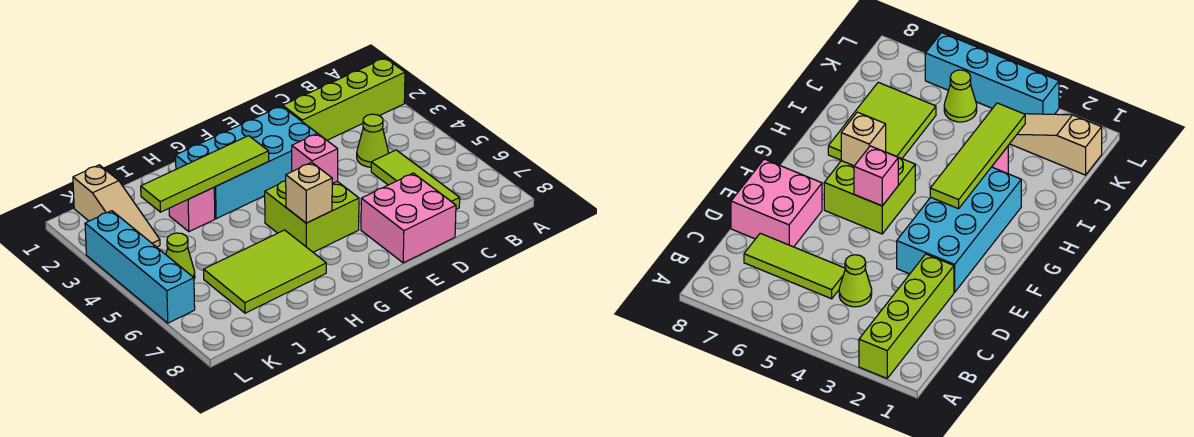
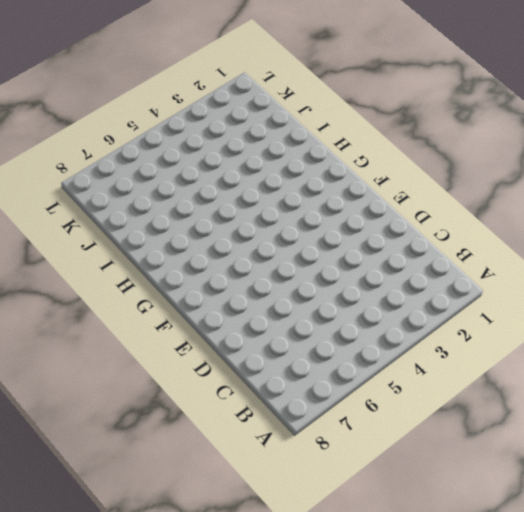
none -> lime brick A2:D2 level 1
none -> lime cone C4 level 1
none -> lime tile C5:C7 level 1

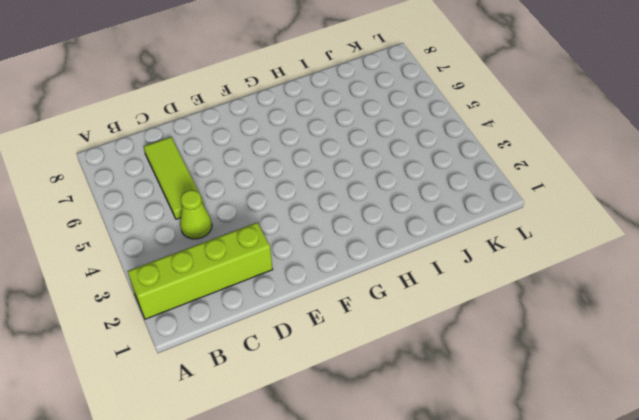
none -> pink brick D7:E8 level 1
none -> cyan brick E2:H3 level 1
none -> lime brick F5:G6 level 1

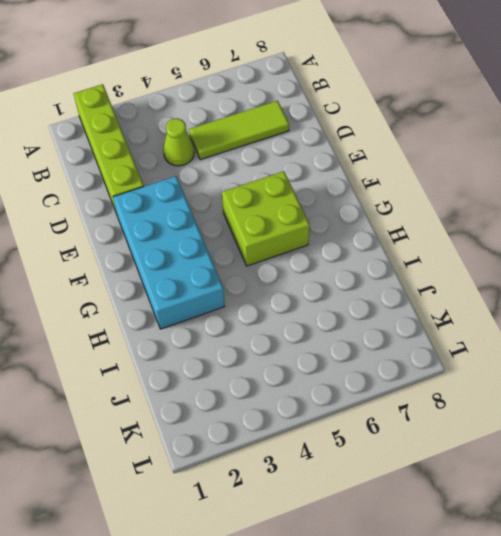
none -> pink brick D7:E8 level 1
none -> lime tile H6:J7 level 1
none -> pink brick I3 level 1

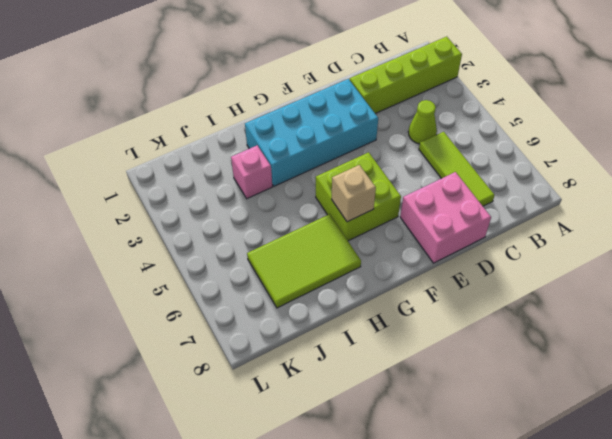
none -> tan slope K1:K3 level 1 top 1
none -> lime cone K5 level 1
none -> cyan brick L3:L6 level 1

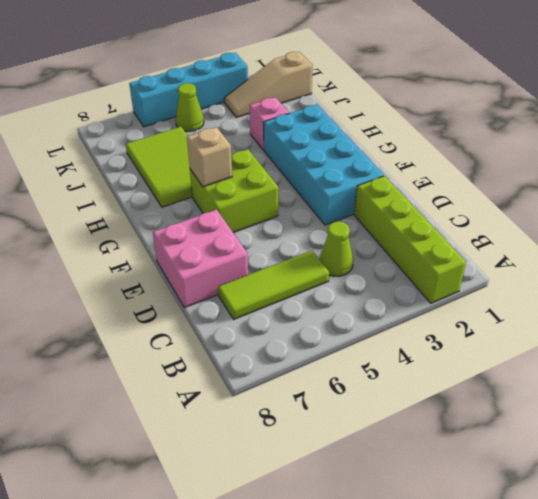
none -> pink brick F5 level 2
none -> lime tile G3:J3 level 2

